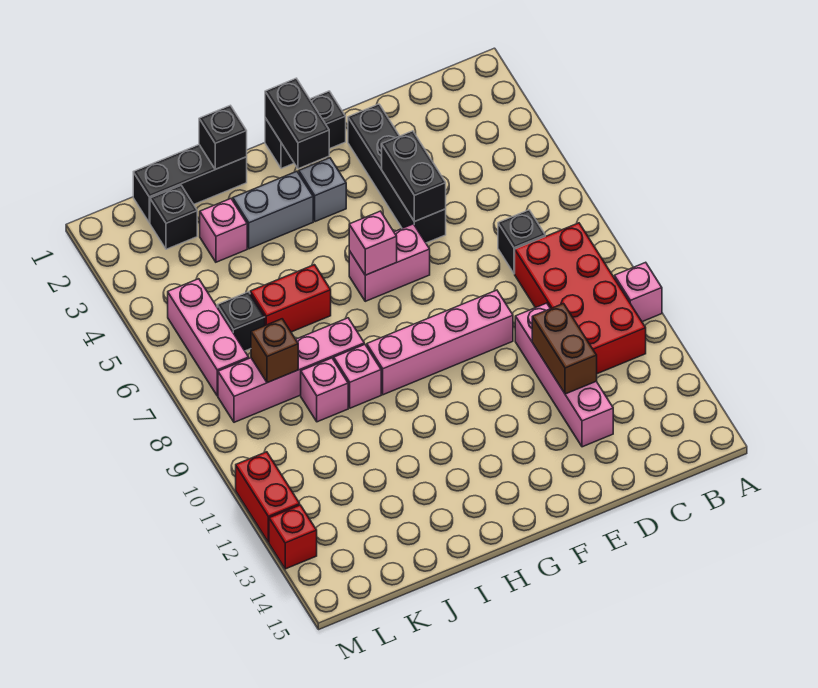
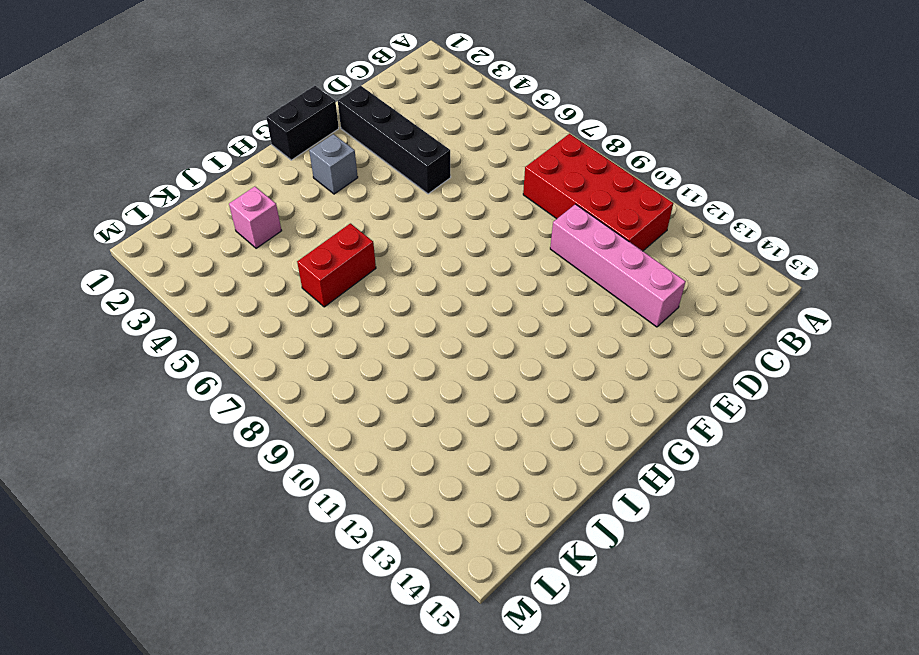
none -> pink brick A10 level 1
none -> black brick C7 level 1
none -> pink brick E9:H9 level 1

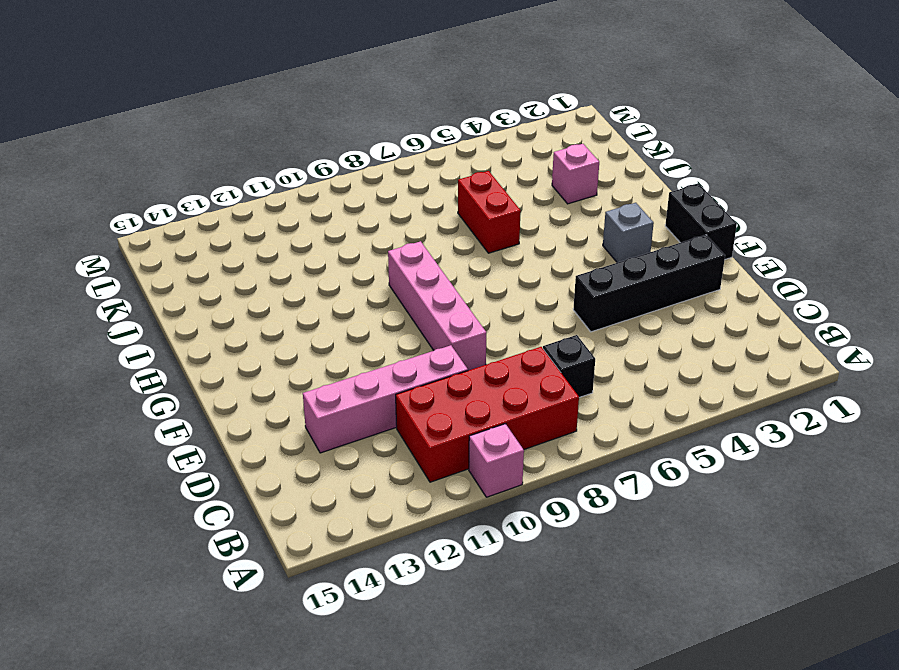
none -> pink brick F6:G6 level 1
none -> grey brick H3:I3 level 1
none -> black brick I1:K1 level 1

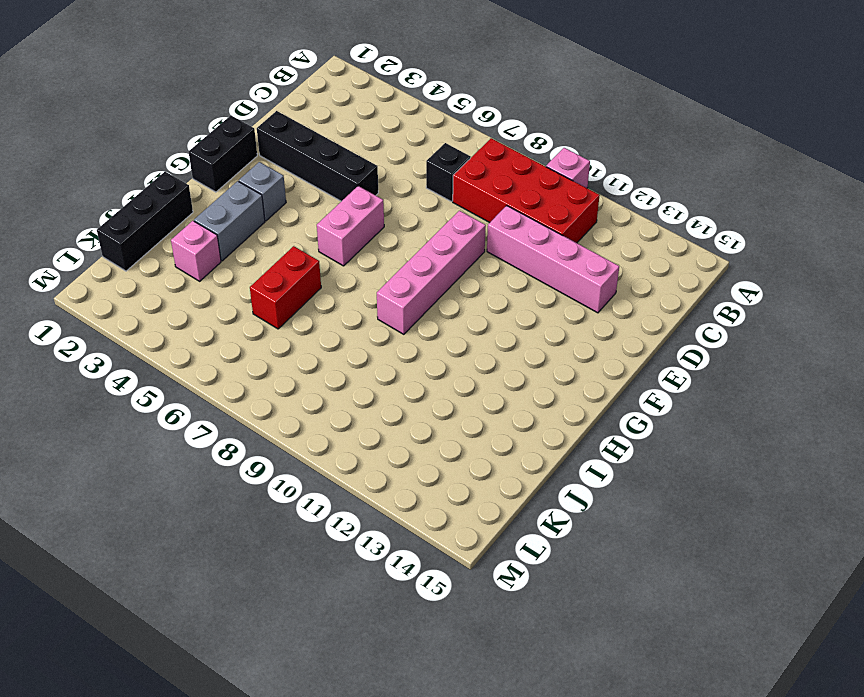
none -> pink brick I8:L8 level 1
none -> pink brick I9 level 1
none -> pink brick J9 level 1

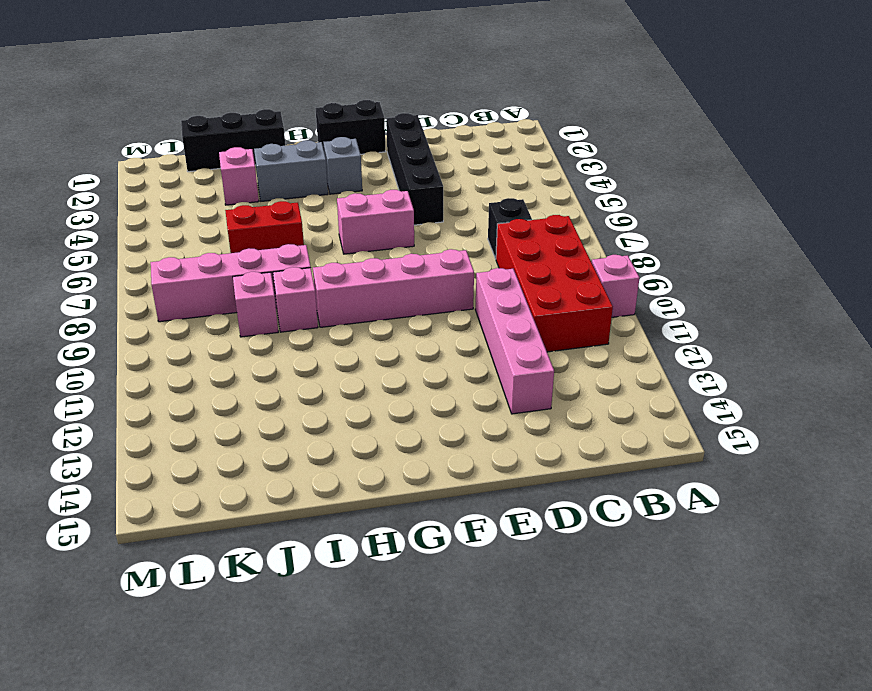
none -> black brick K2 level 1
none -> black brick K6 level 1
none -> pink brick L5:L7 level 1

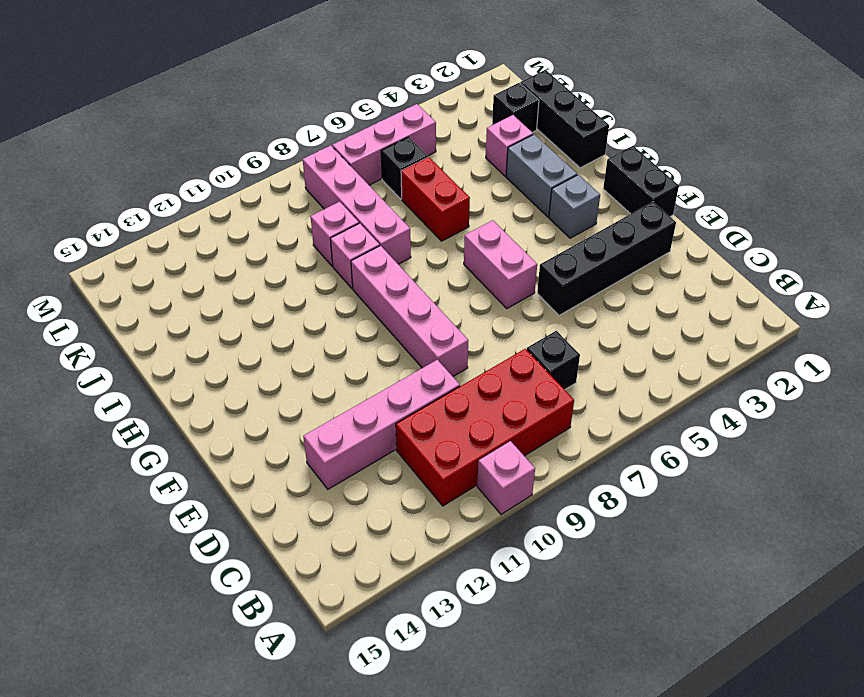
none -> red brick M11:M12 level 1
none -> red brick M13 level 1
none -> brown brick D11:D12 level 2

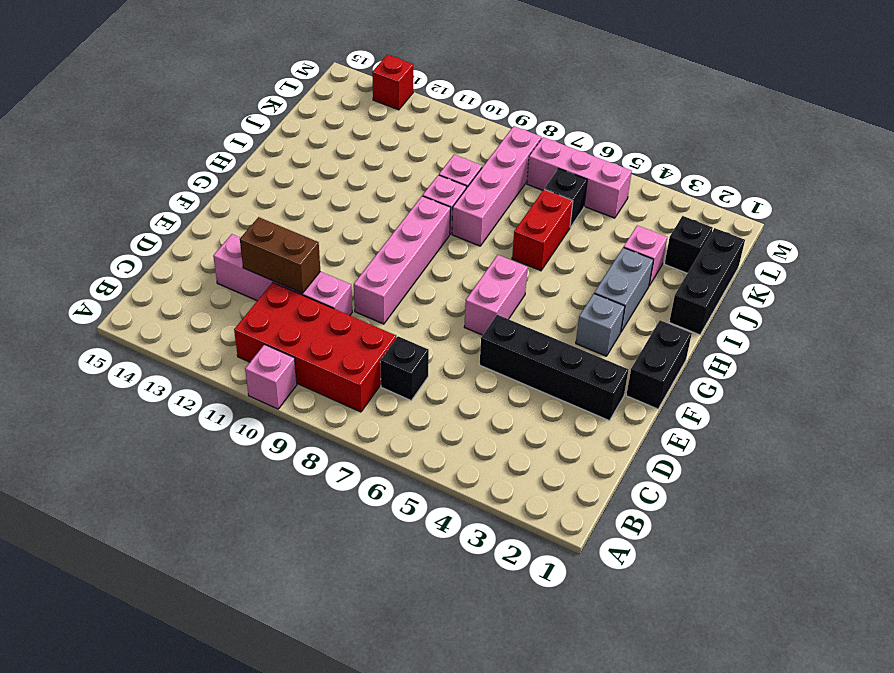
none -> red brick M11:M12 level 1
none -> black brick E4:E5 level 2
none -> black brick G1:G2 level 2

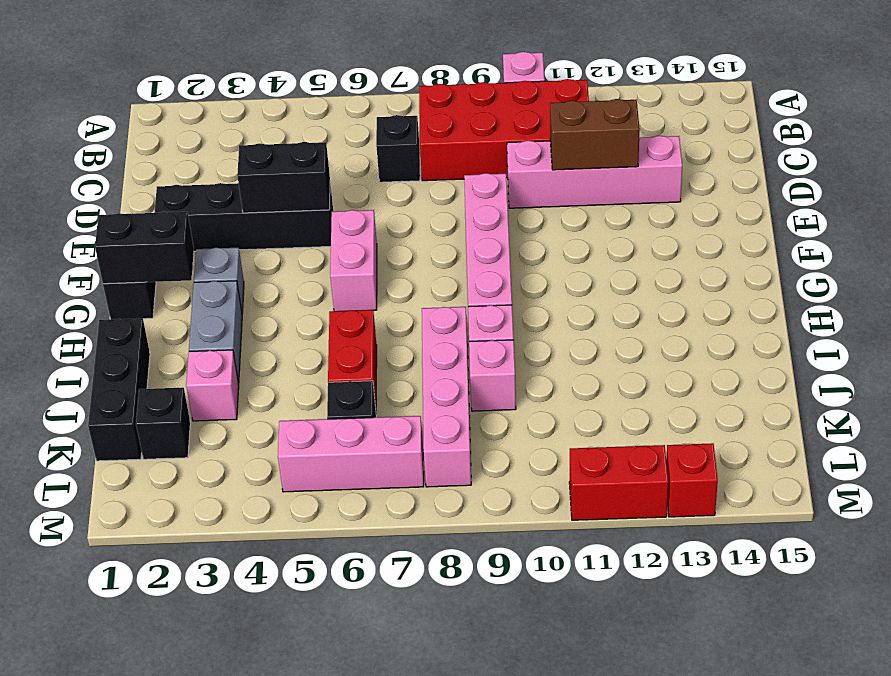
none -> pink brick G6 level 2
none -> black brick I1 level 2
none -> brown brick K8 level 2

